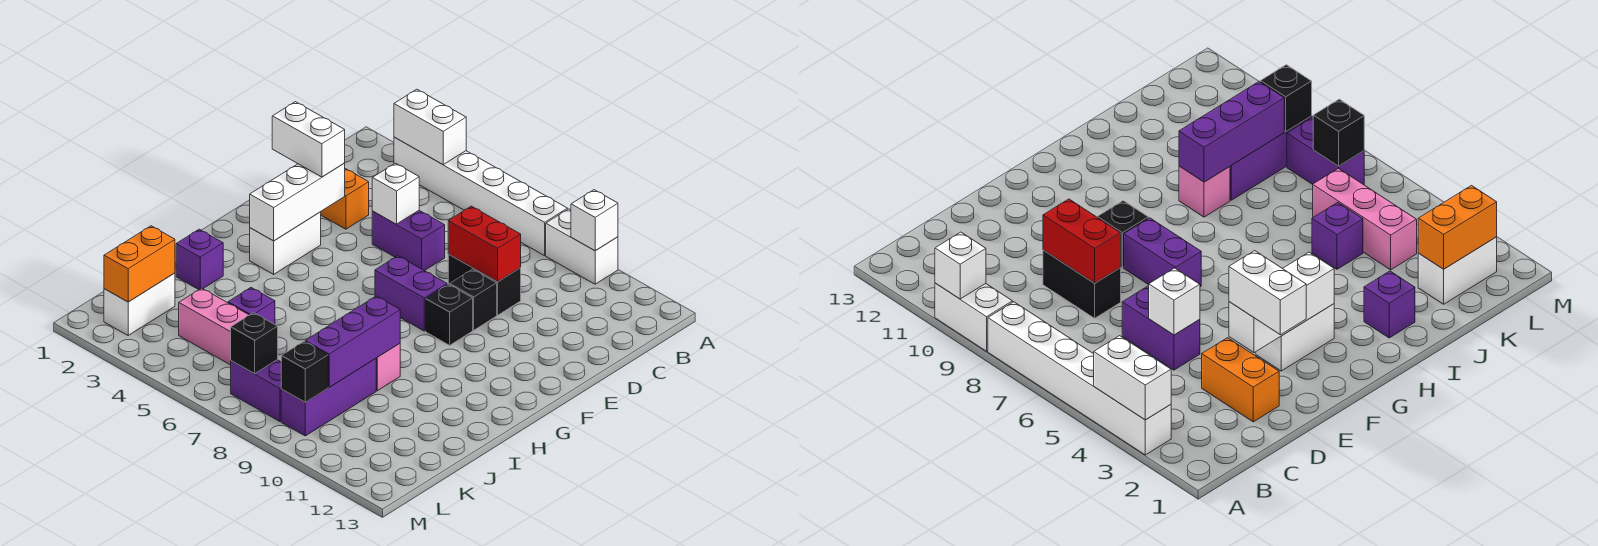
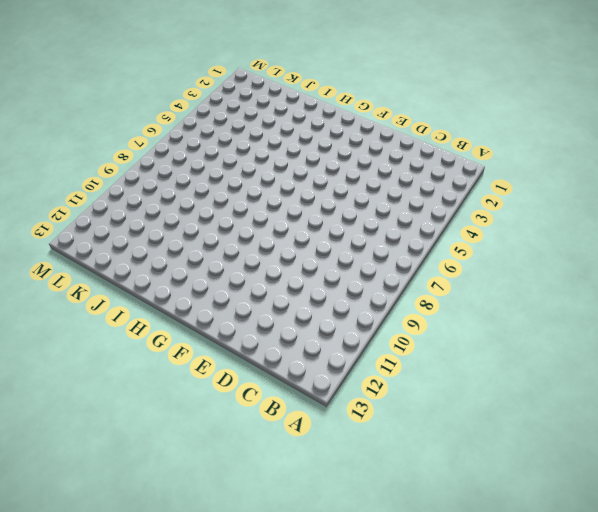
none -> white brick A3:A8 level 1
none -> white brick A9:A10 level 1
none -> orange brick D2:D3 level 1

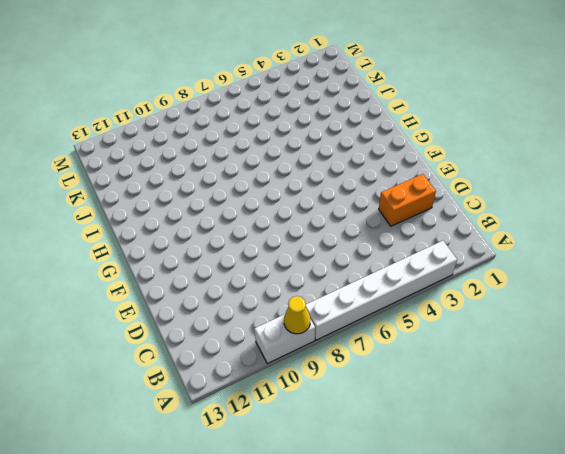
yellow cone A9 level 2 -> none
none -> purple brick D5:D6 level 1
none -> black brick D8:D9 level 1
none -> black brick E9 level 1

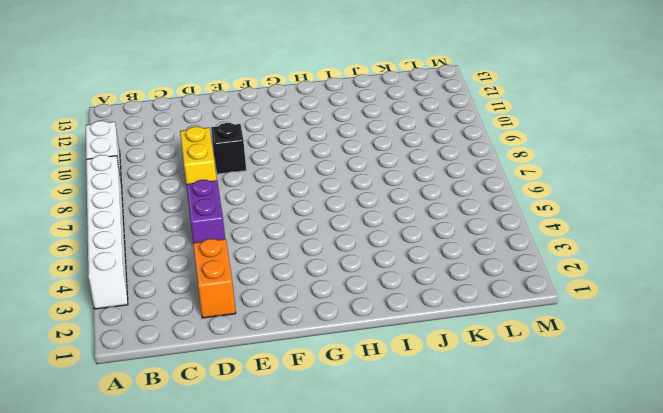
yellow brick D8:D9 level 1 -> black brick D8:D9 level 1
none -> white brick F3:G3 level 1
none -> purple brick F7:F8 level 1
none -> black brick F9 level 1

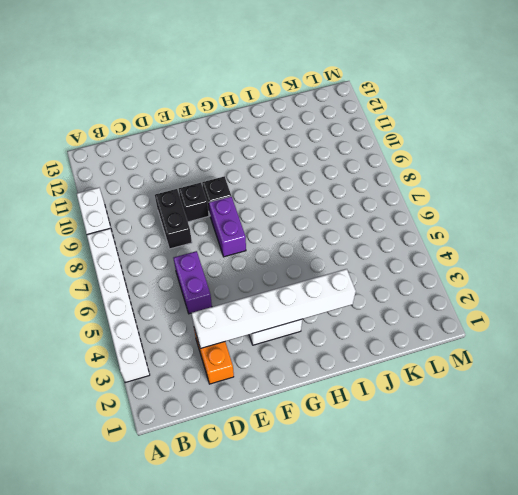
white brick D3:I3 level 2 -> white brick E3:G3 level 2
none -> purple brick I2 level 1
none -> pink brick I9 level 1
none -> purple brick J5 level 1

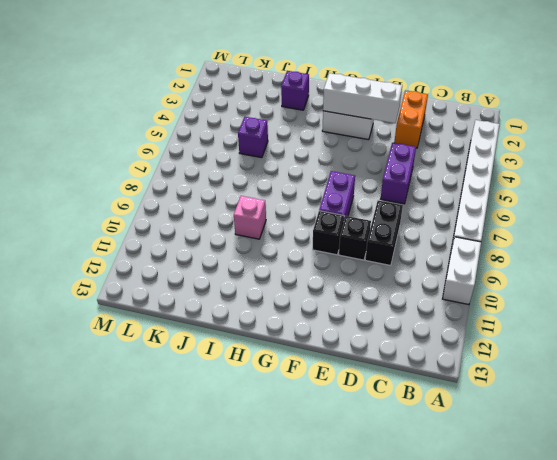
none -> purple brick J9:L9 level 1
none -> white brick K2:L2 level 1
none -> pink brick K4:K6 level 1

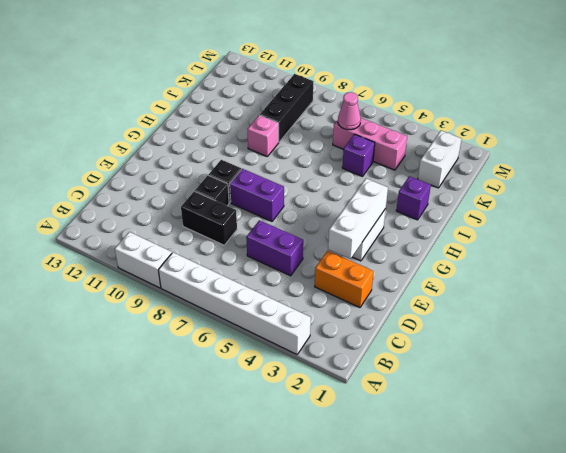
black brick J9:L9 level 1 -> purple brick J9:L9 level 1
pink cone K6 level 2 -> none
none -> purple brick L7:L8 level 1
none -> white brick A3:A4 level 2
none -> white brick A10 level 2

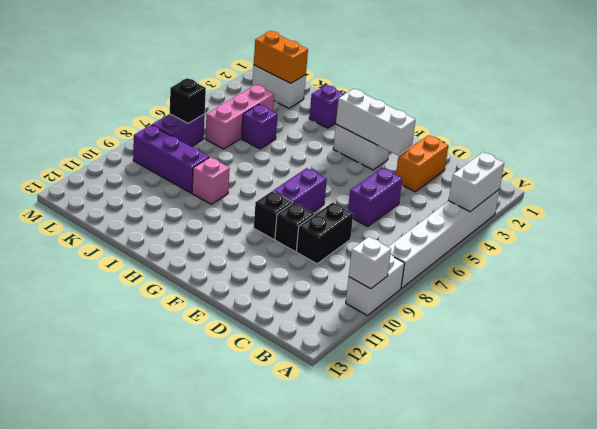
none -> white brick D5 level 2
none -> red brick D8:D9 level 2
none -> purple brick I9:K9 level 2

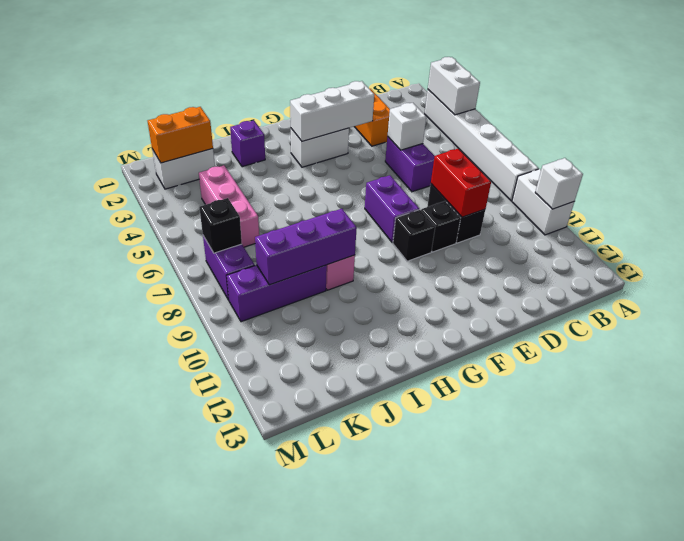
none -> purple brick J5 level 1
none -> black brick L9 level 2
none -> white brick E2:E3 level 3

